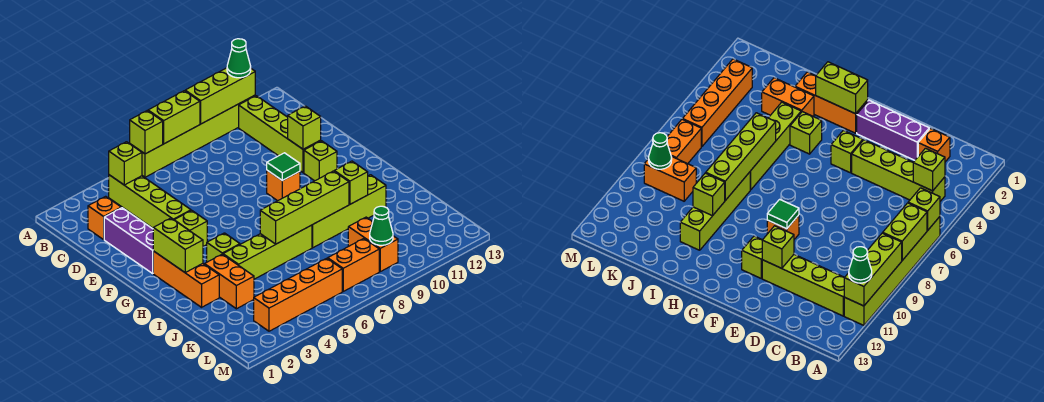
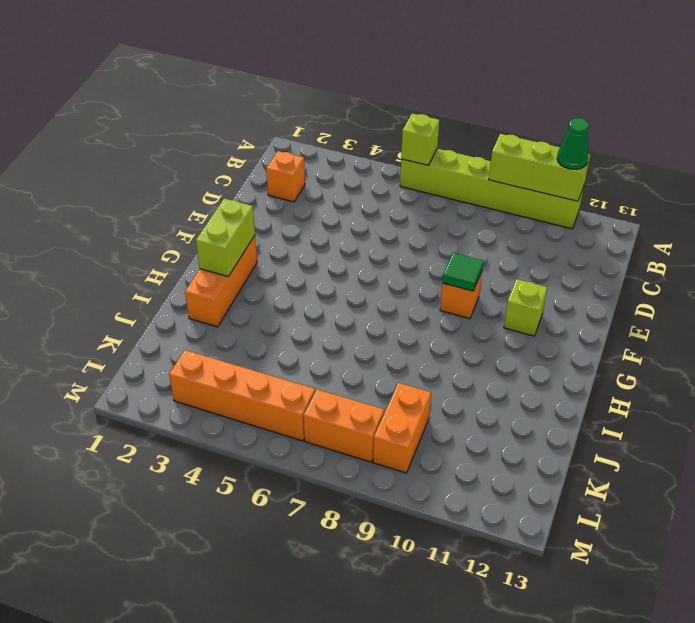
none -> lime brick B4:E4 level 1
none -> lime brick B11:E11 level 1
none -> purple brick D2:F2 level 1

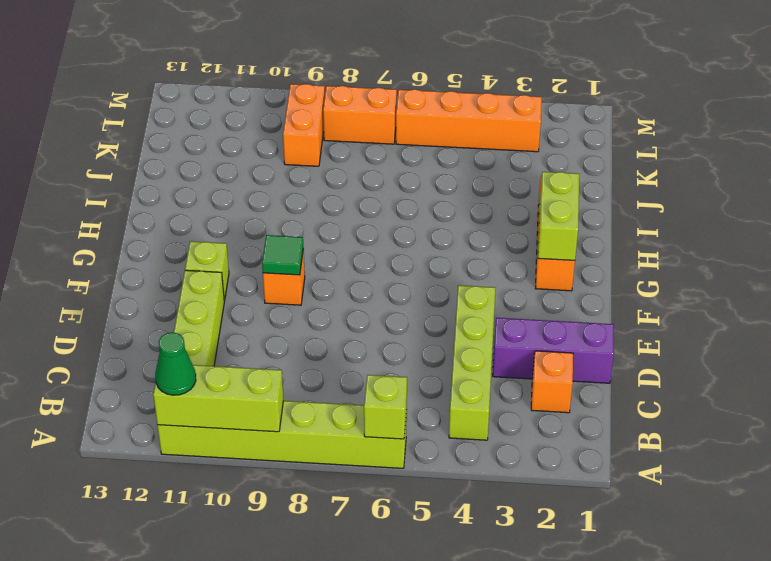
purple brick D1:D3 level 1 -> purple brick D2:F2 level 1
none -> lime brick F4 level 1
none -> lime brick H4 level 1
none -> orange brick I3:J3 level 1

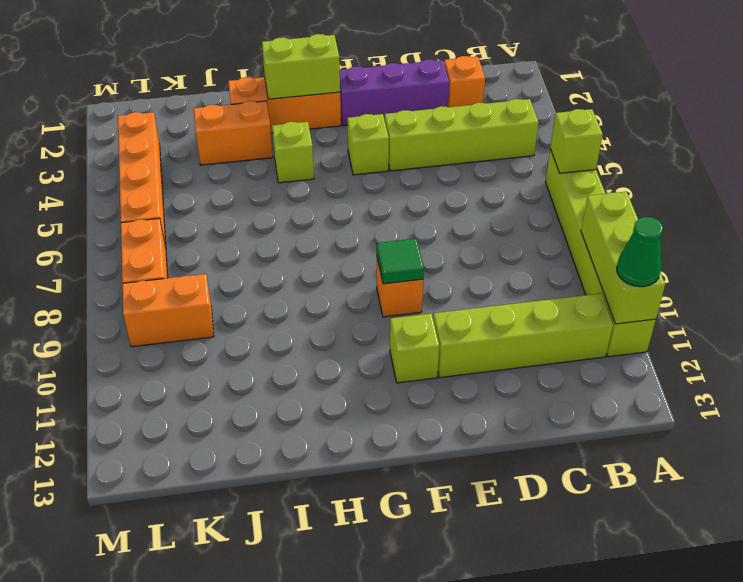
none -> lime brick I4:I7 level 1
none -> lime brick I8:I11 level 1
none -> lime brick A7:A8 level 2

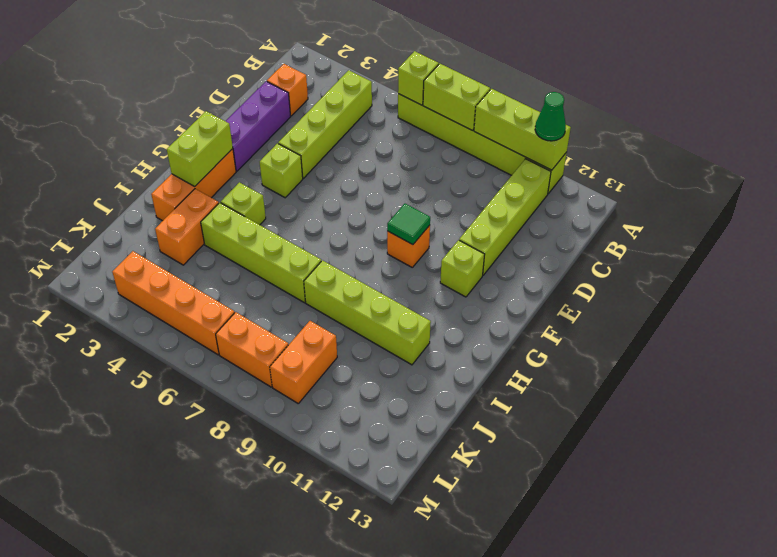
none -> lime brick B4 level 2
none -> lime brick E11 level 2
none -> lime brick I6:I9 level 2

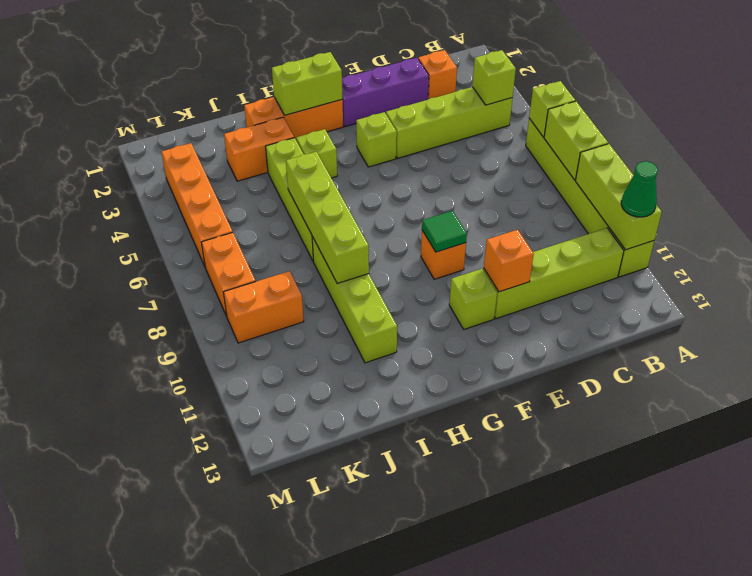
orange brick E11 level 2 -> lime brick E11 level 2
none -> lime brick I10 level 2
none -> green cone L9 level 2

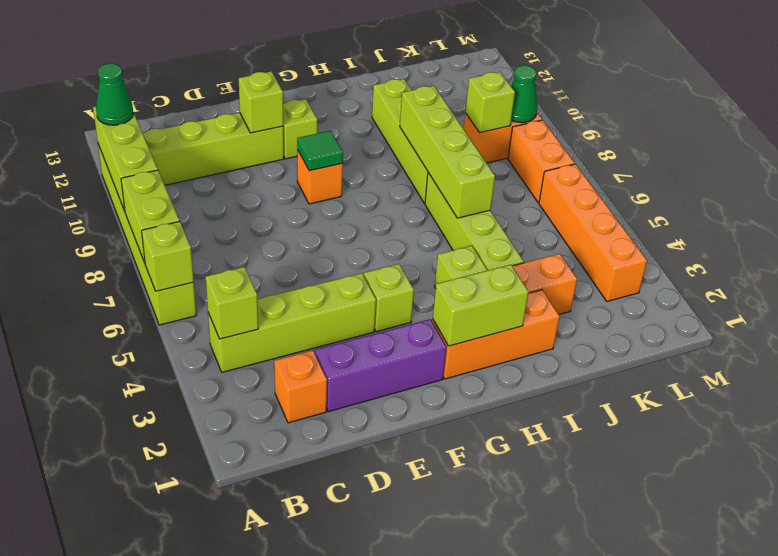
lime brick K9 level 2 -> lime brick I10 level 2

